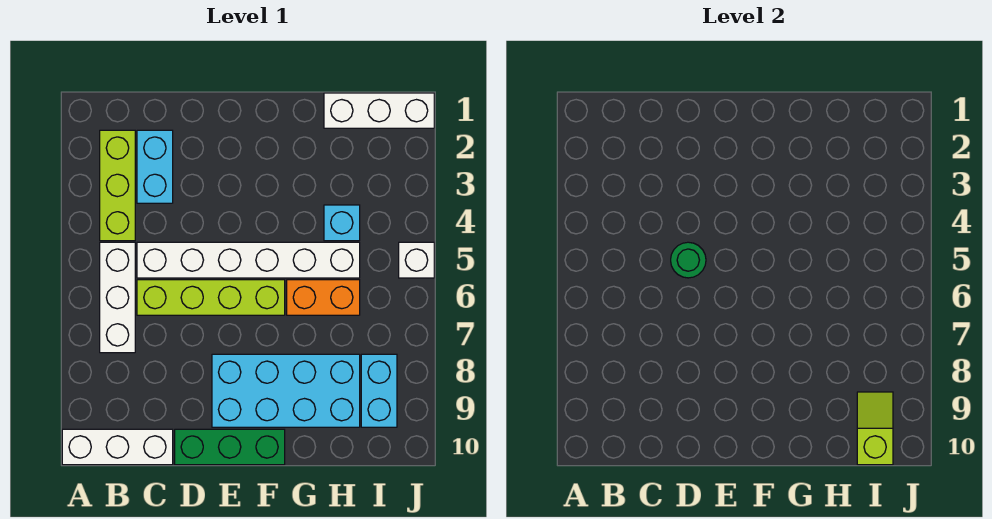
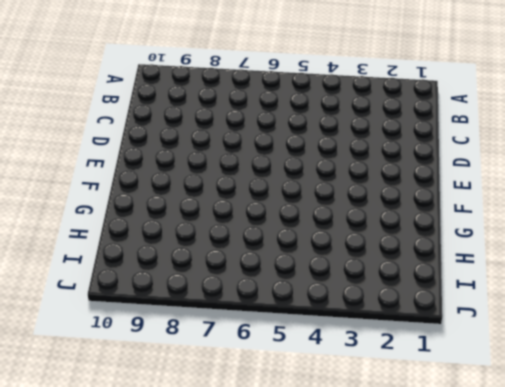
none -> white brick A10:C10 level 1
none -> lime brick B2:B4 level 1
none -> white brick B5:B7 level 1

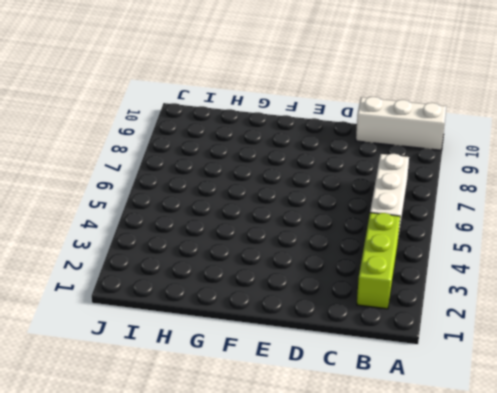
none -> cyan brick C2:C3 level 1
none -> white brick C5:H5 level 1
none -> lime brick C6:F6 level 1

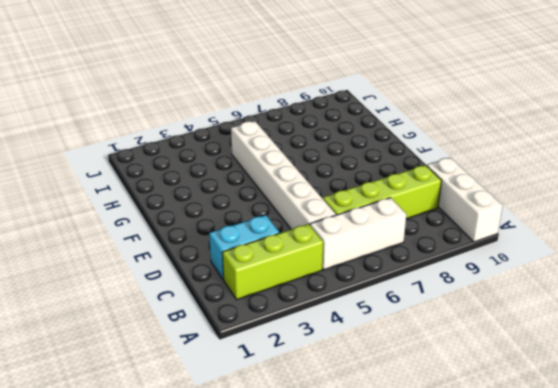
lime brick C6:C9 level 1 -> lime brick C6:F6 level 1
none -> green brick D10:F10 level 1
none -> cyan brick E8:H9 level 1
none -> orange brick G6:H6 level 1

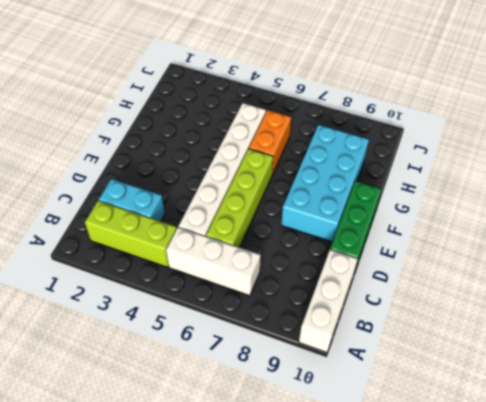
none -> white brick H1:J1 level 1
none -> cyan brick H4 level 1
none -> cyan brick I8:I9 level 1

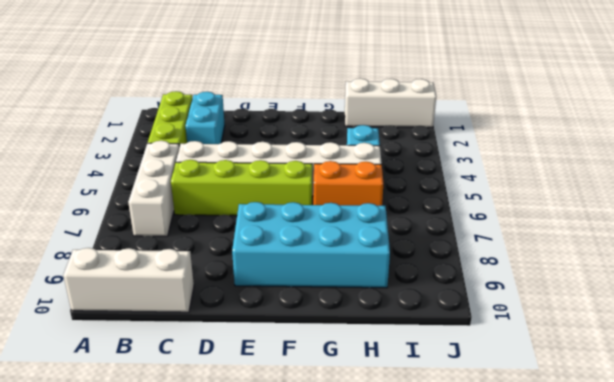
none -> green brick D10:F10 level 1
none -> cyan brick I8:I9 level 1
none -> white brick J5 level 1

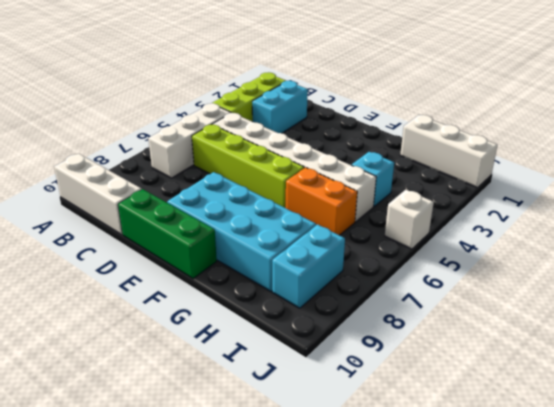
none -> green round brick D5 level 2
none -> lime slope I9:I10 level 2 top 10

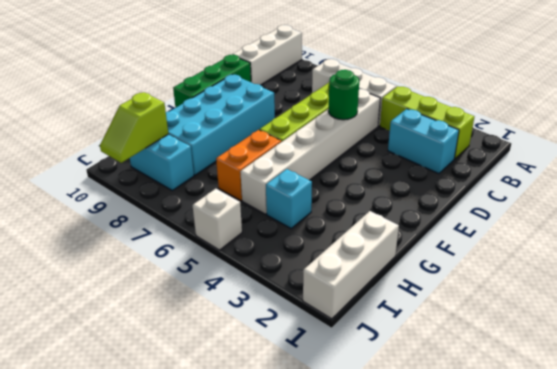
lime slope I9:J9 level 2 top I -> lime slope I9:I10 level 2 top 10

